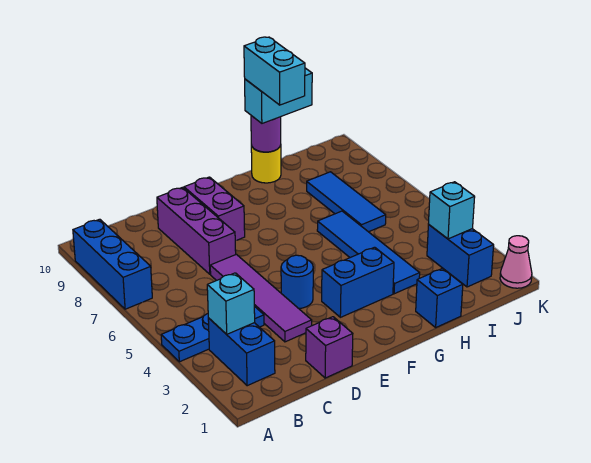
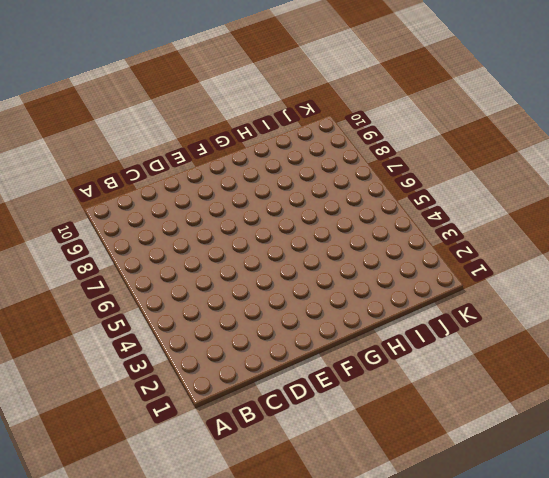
none -> blue plate A4:C4 level 1
none -> blue brick A7:A9 level 1
none -> blue brick B2:B3 level 1

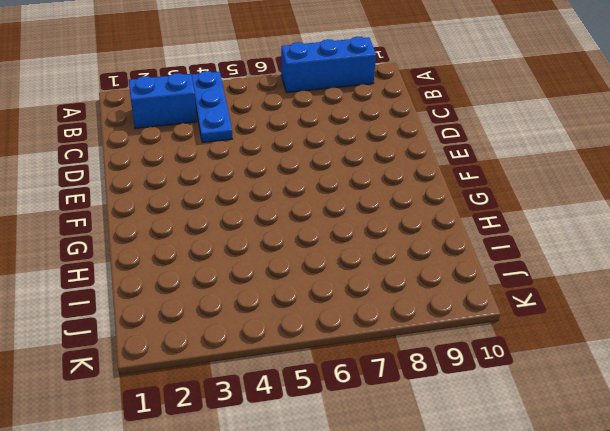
none -> purple brick D1 level 1
none -> purple tile D3:D6 level 1
none -> purple brick D7:D9 level 1

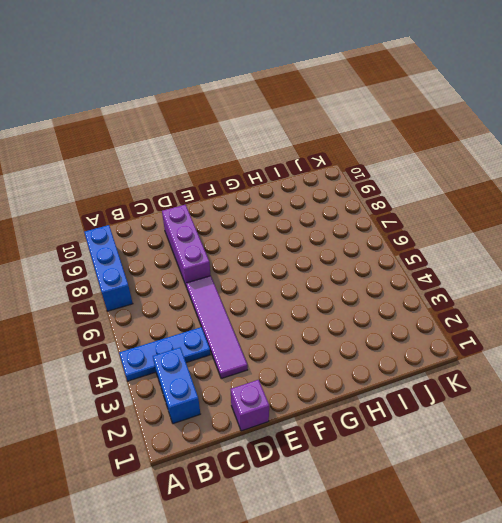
none -> blue round brick E4 level 1
none -> purple brick E8:E9 level 1
none -> blue brick F3:G3 level 1

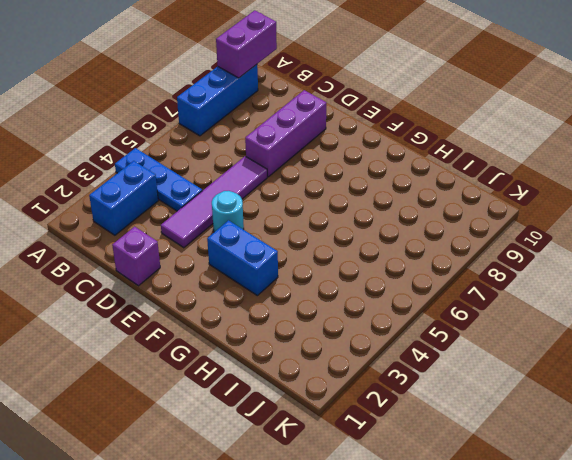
purple brick A9:A10 level 2 -> purple brick E8:E9 level 1
cyan round brick E4 level 1 -> blue round brick E4 level 1
none -> blue brick H1 level 1
none -> blue tile H3:H6 level 1
none -> yellow round brick H10 level 1

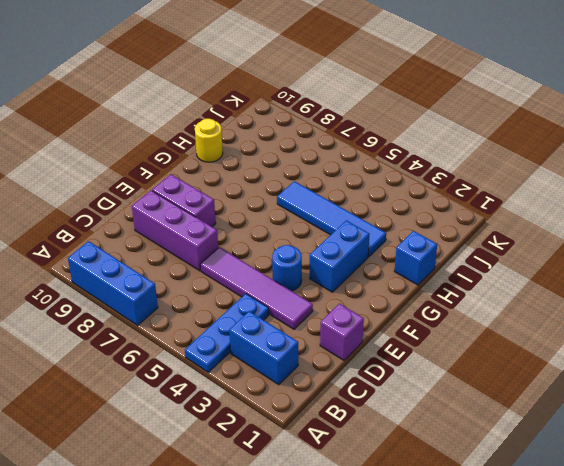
none -> blue tile I6:I8 level 1
none -> blue brick J2:J3 level 1
none -> pink cone K1 level 1

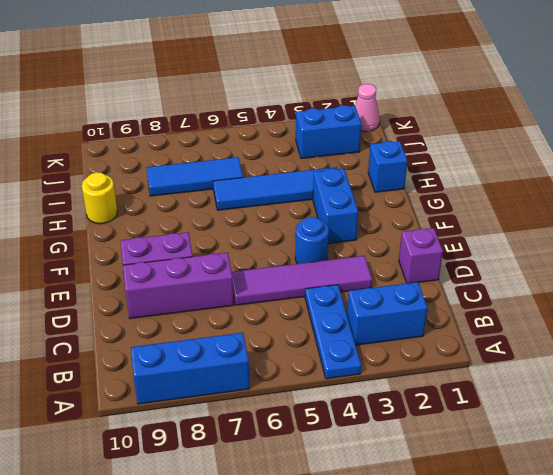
none -> cyan brick B3 level 2
none -> purple round brick H10 level 2
none -> cyan brick J3 level 2

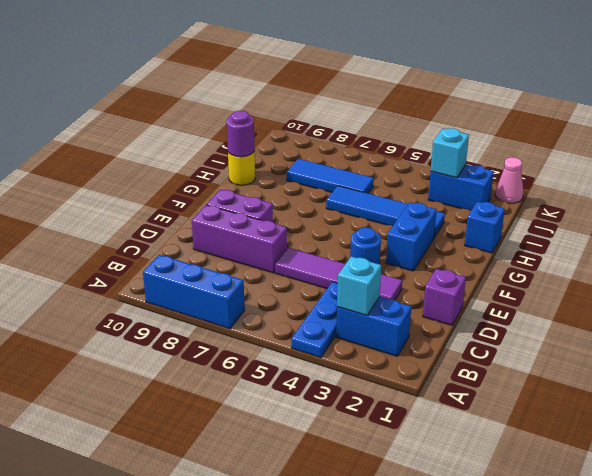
none -> cyan brick H10:I10 level 3
none -> cyan brick H9:H10 level 4

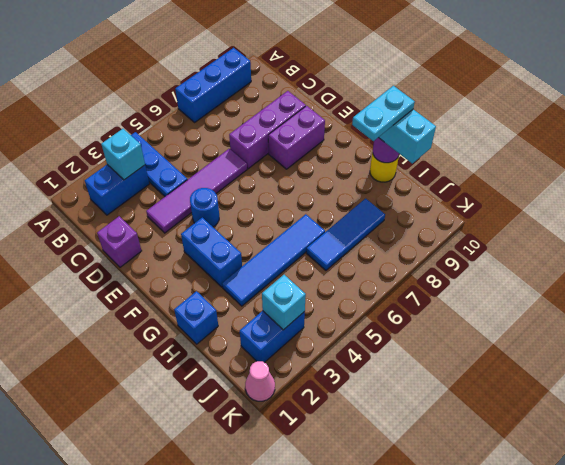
cyan plate H9:H10 level 4 -> cyan brick H9:H10 level 4

